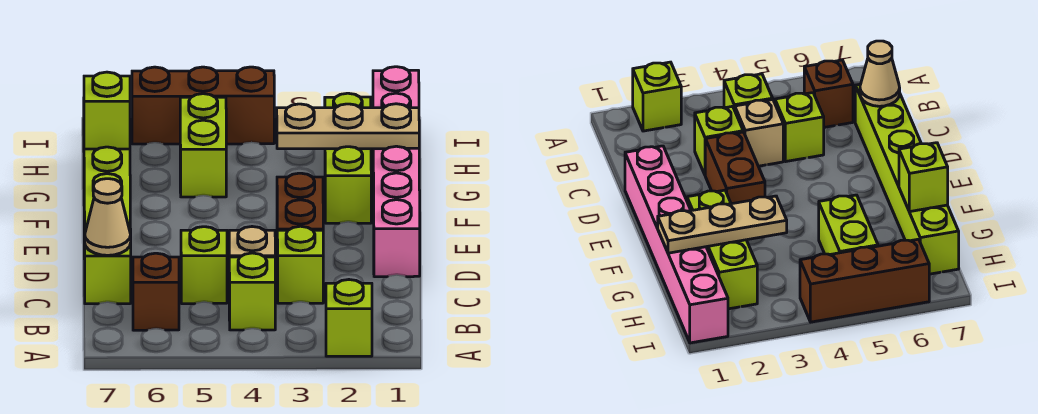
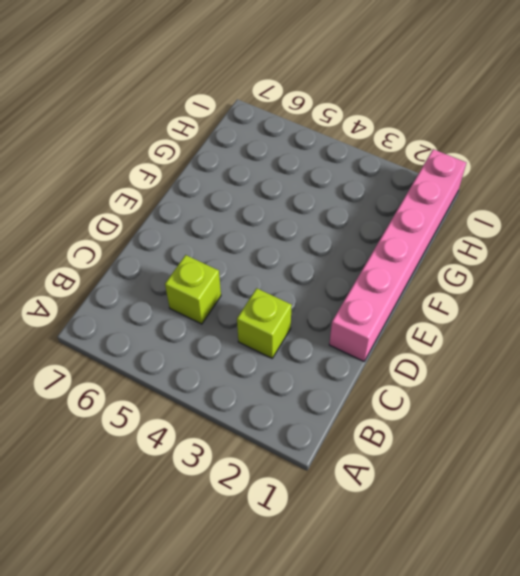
none -> lime brick A2 level 1
none -> lime brick B4 level 1
none -> brown brick B6 level 1

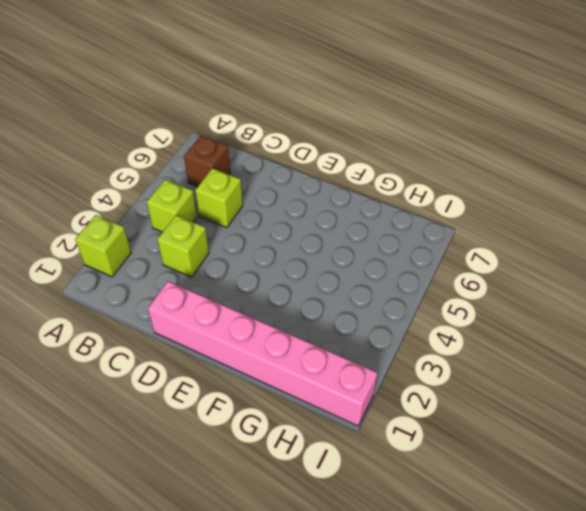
none -> tan brick C4 level 1
none -> lime brick C7:H7 level 1
none -> brown brick D3:E3 level 1

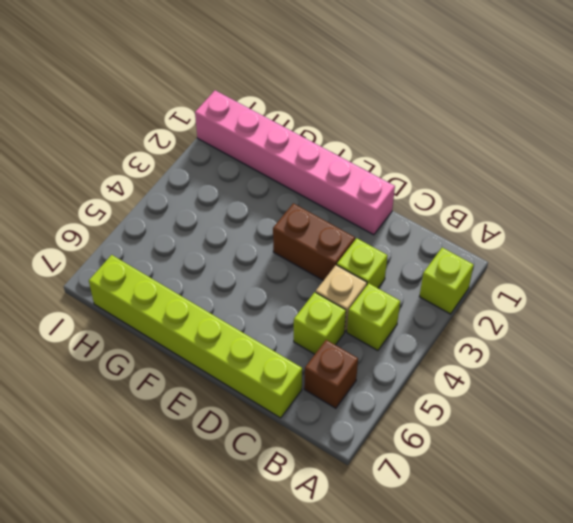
none -> lime brick F2:H2 level 1
none -> lime brick G5:H5 level 1
none -> brown brick I4:I6 level 1

